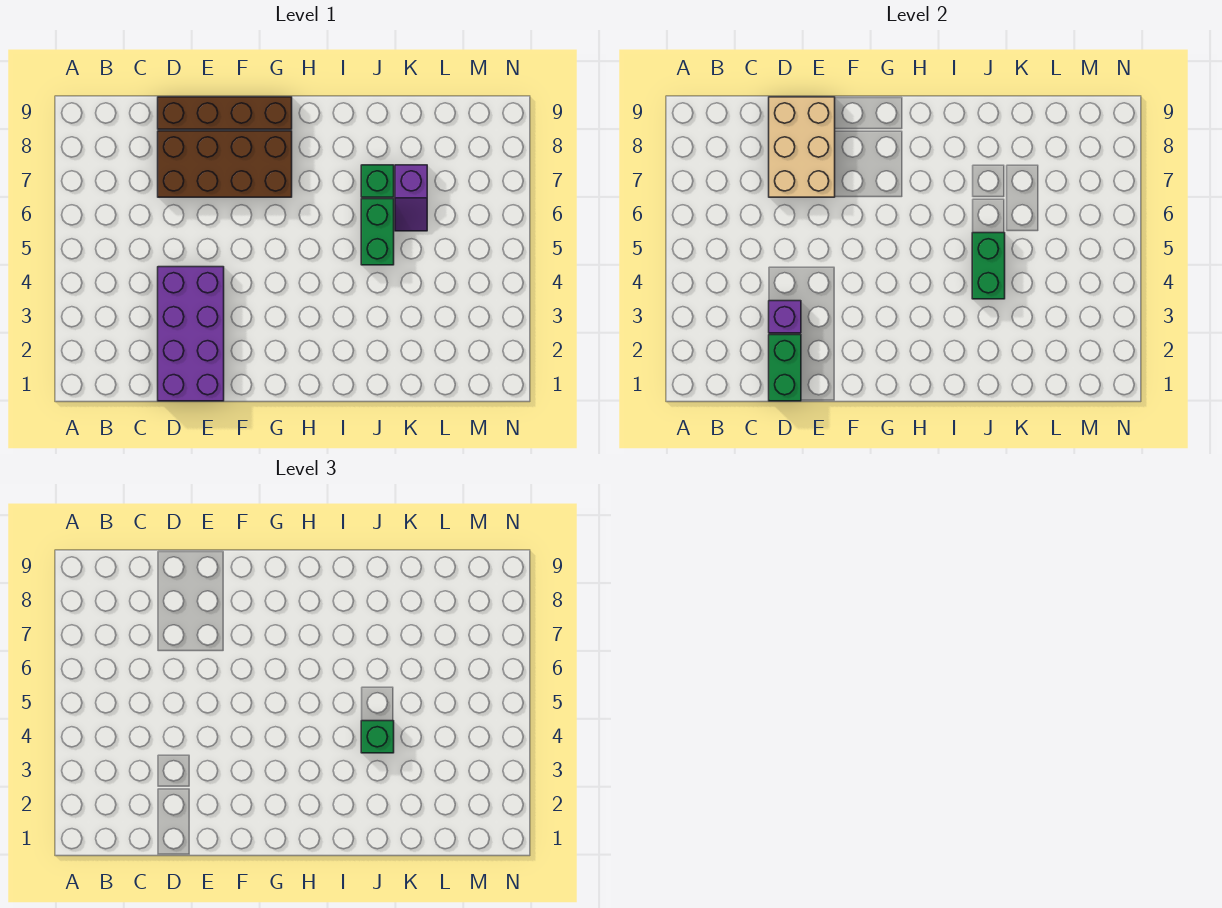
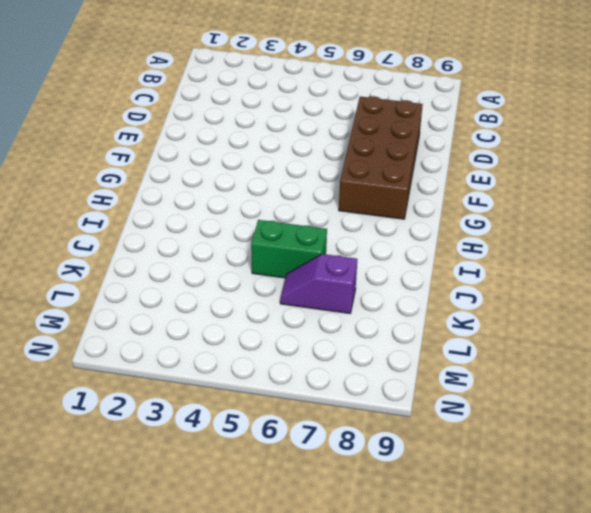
none -> purple brick D1:E4 level 1
none -> brown brick D9:G9 level 1

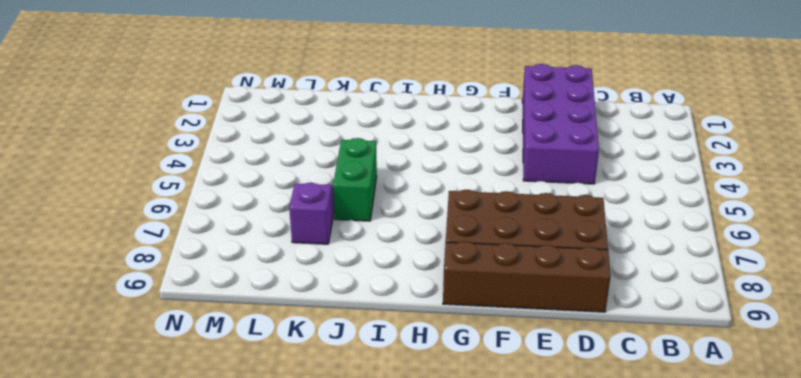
none -> green brick J7 level 1
none -> green brick D1:D2 level 2

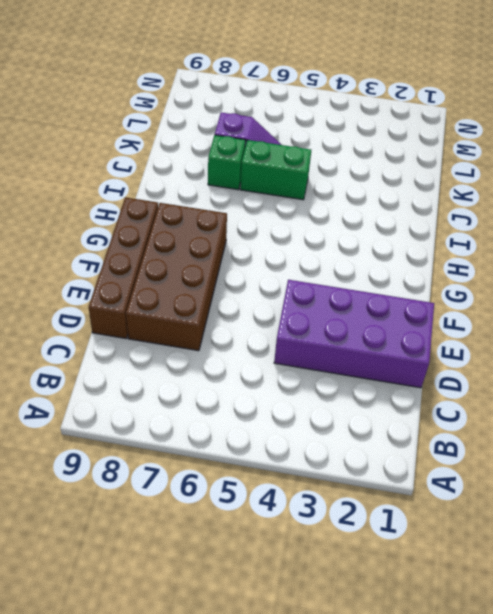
none -> green brick D1:D2 level 2
none -> purple brick D3 level 2

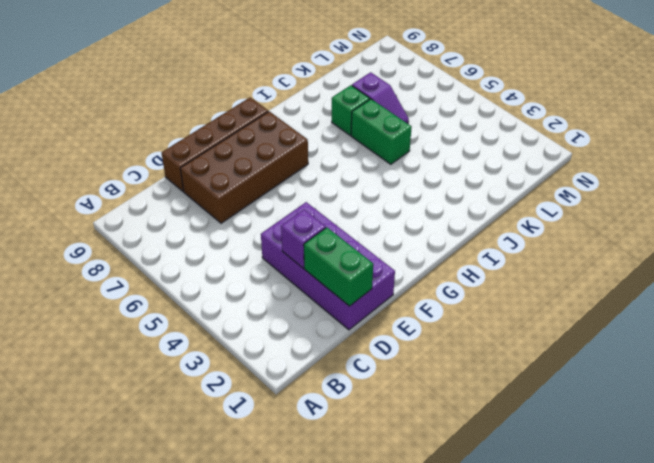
none -> tan brick D7:E9 level 2
none -> green brick J4:J5 level 2

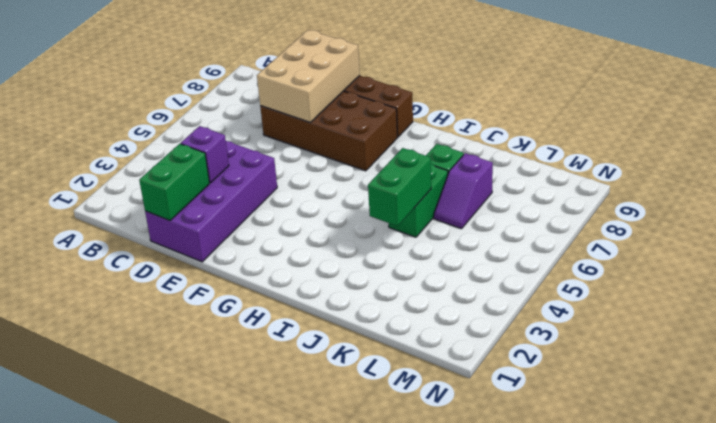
none -> green brick J4 level 3

